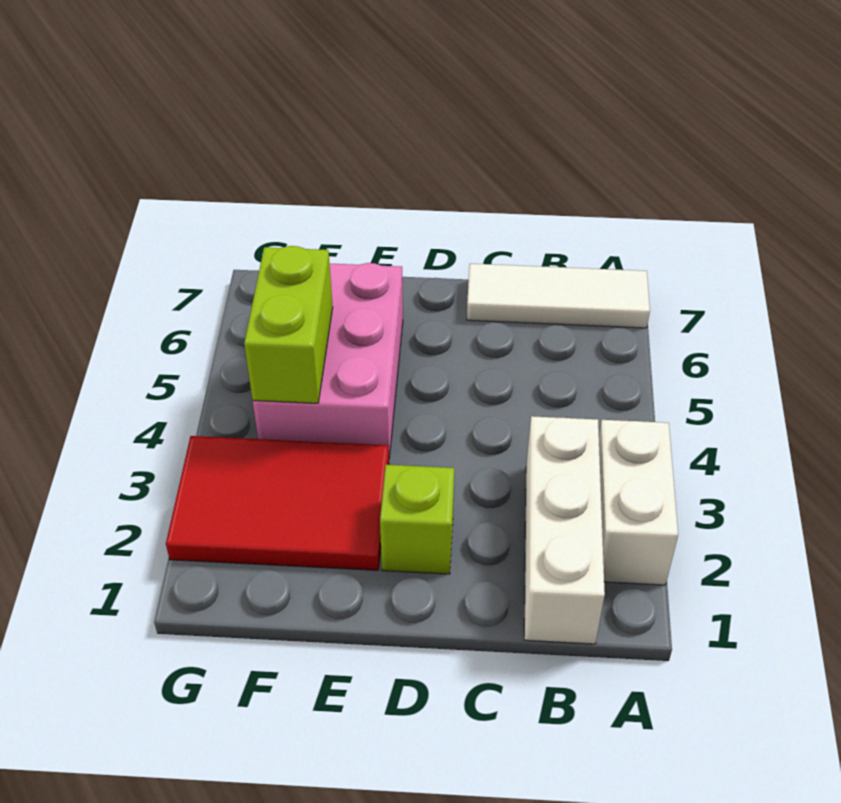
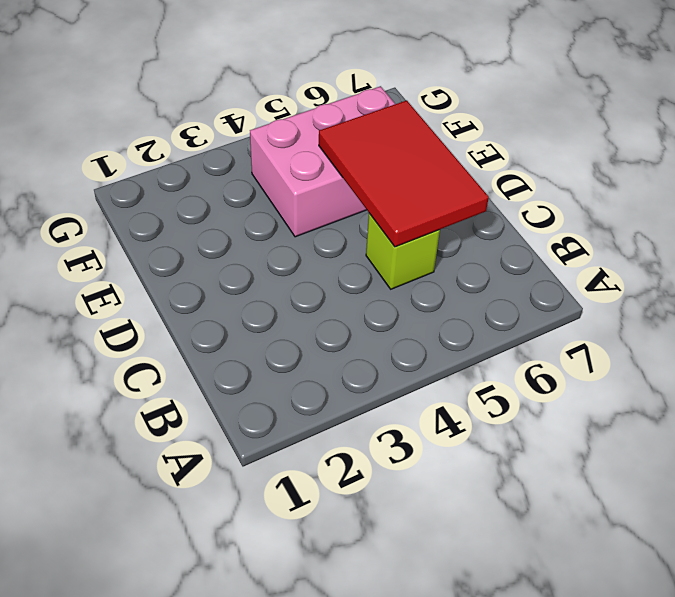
lime brick C5 level 1 -> lime brick D2 level 1
red tile C5:E6 level 2 -> red tile E2:G3 level 1
none -> white brick A2:A3 level 1
none -> white tile A7:C7 level 1

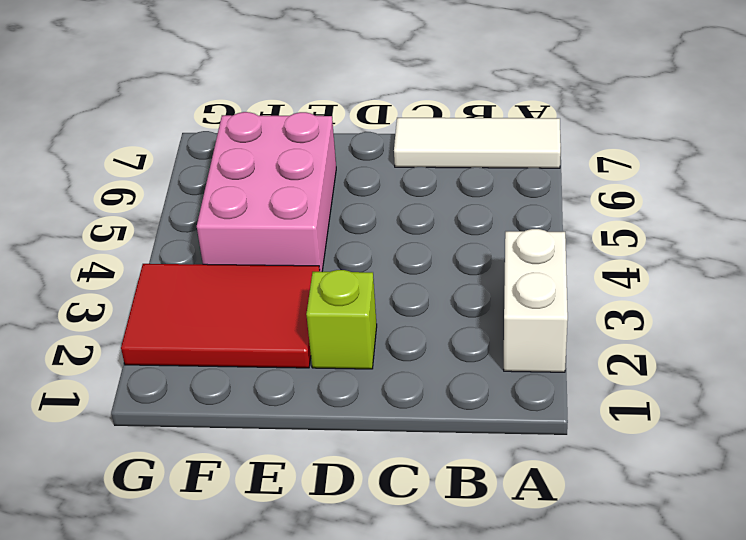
none -> white brick B1:B3 level 1
none -> lime brick F4:F5 level 2

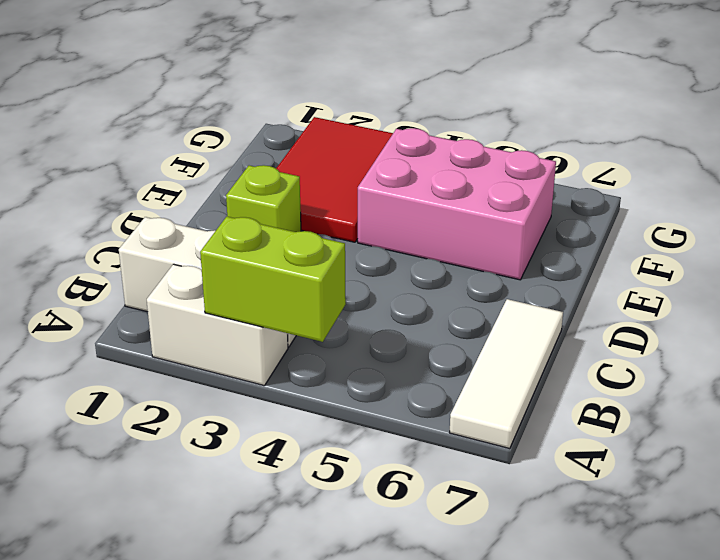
lime brick A3:A4 level 2 -> lime brick F4:F5 level 2

